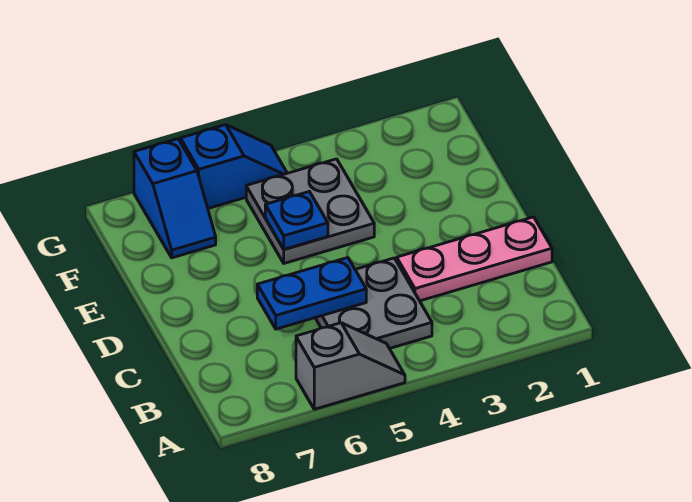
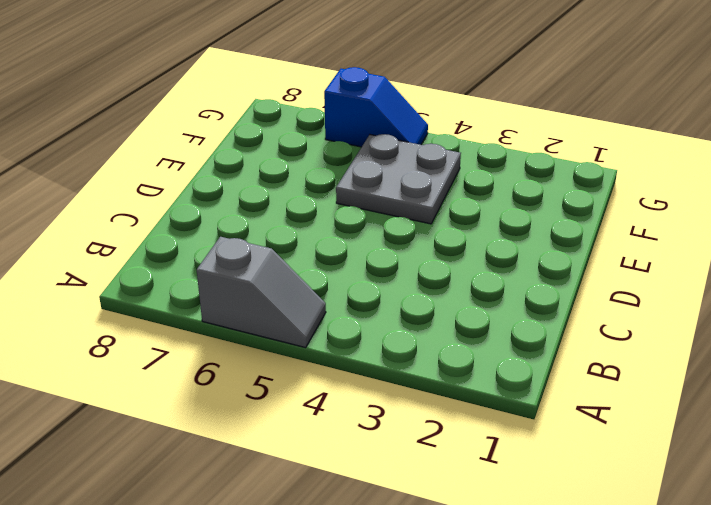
none -> grey plate B4:C5 level 1
none -> pink plate C1:C3 level 1

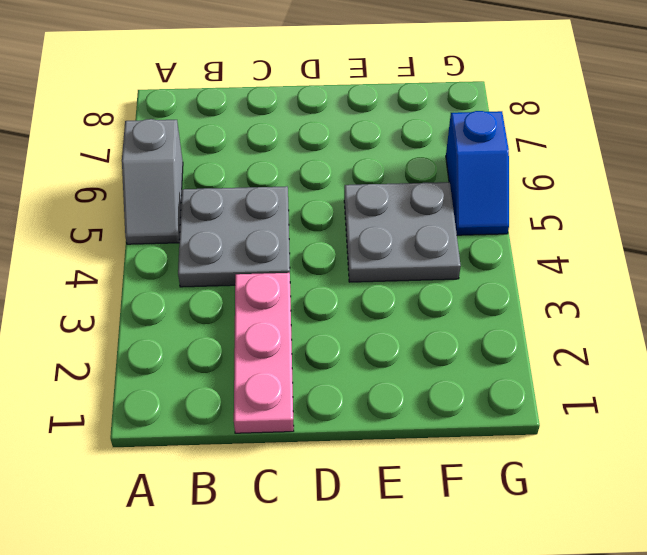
none -> blue slope F7:G7 level 1 top G
none -> blue plate C5:C6 level 2

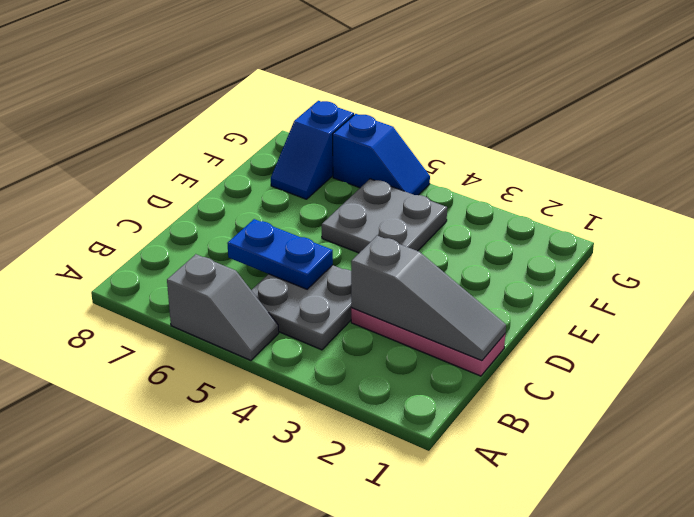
grey slope C1:C3 level 2 top 3 -> none
none -> blue plate E5 level 2

